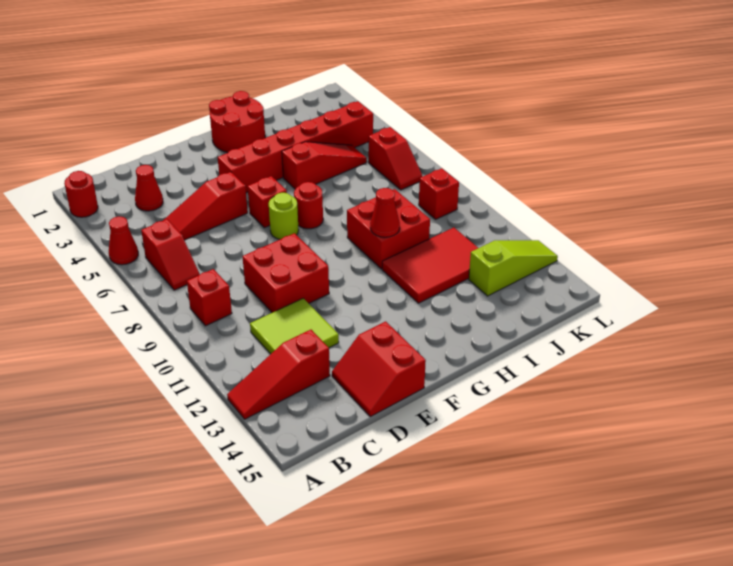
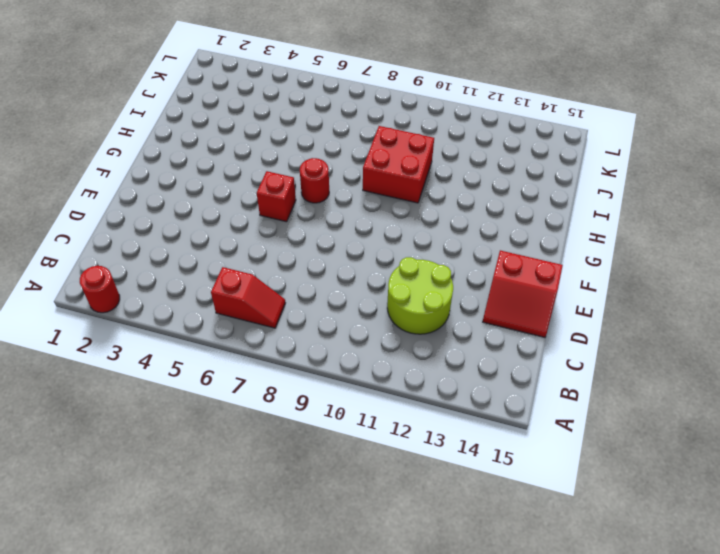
lime round brick C11:D12 level 1 -> lime tile C11:D12 level 1
none -> red cone A5 level 1
none -> red slope A13:C13 level 1 top C
none -> red brick B9 level 1

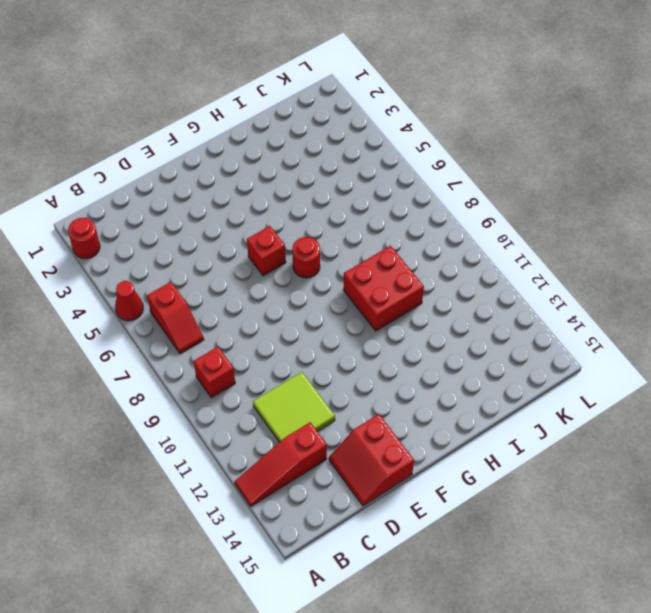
none -> red cone C3 level 1
none -> red slope C5:E5 level 1 top E
none -> red brick D9:E10 level 1

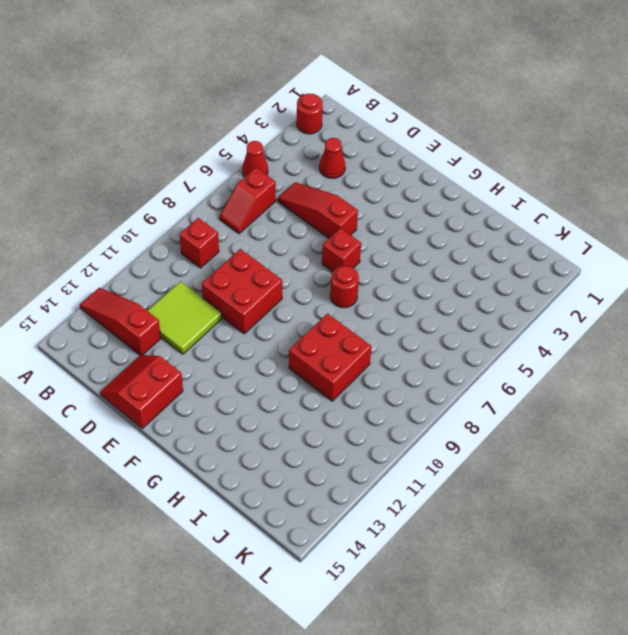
none -> red brick F4:K4 level 1
none -> lime round brick F7 level 1
none -> red round brick G1:H2 level 1

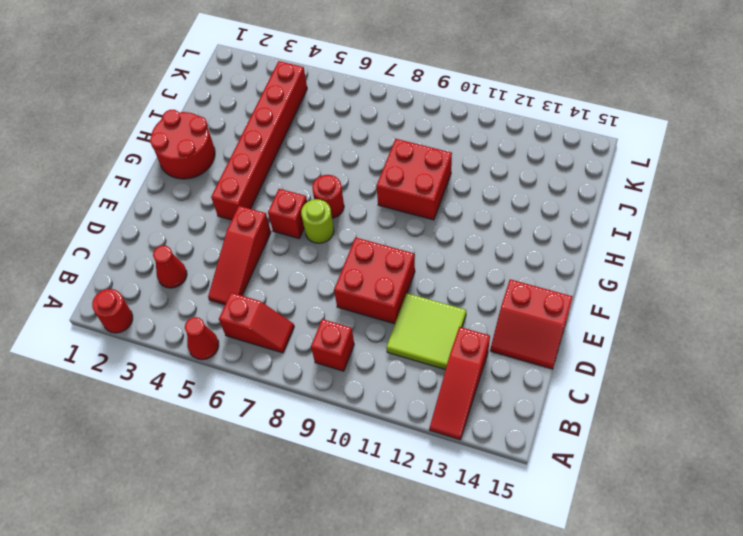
none -> red slope H5:J5 level 1 top H
none -> red tile H11:J12 level 1
none -> lime slope J13:L13 level 1 top J

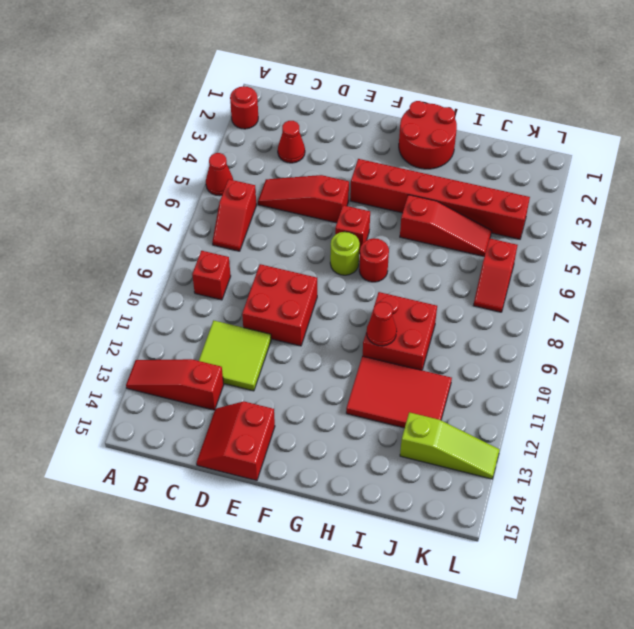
none -> red brick K9 level 1

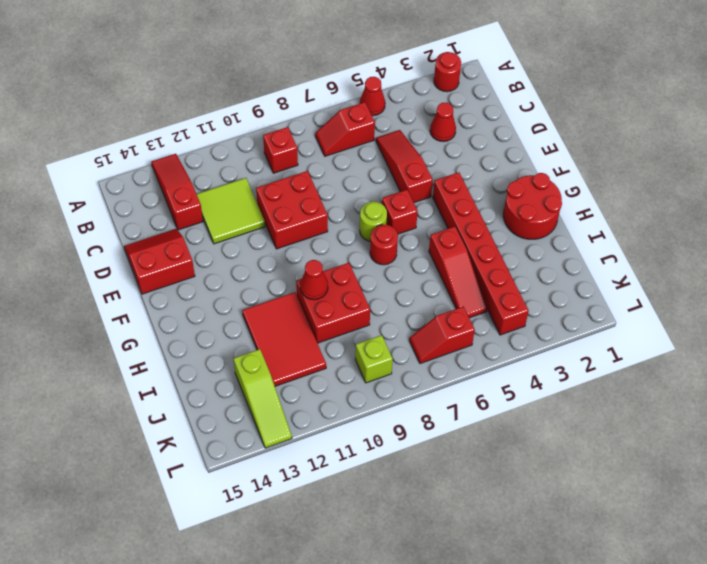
lime brick K9 level 1 -> red brick K9 level 1

